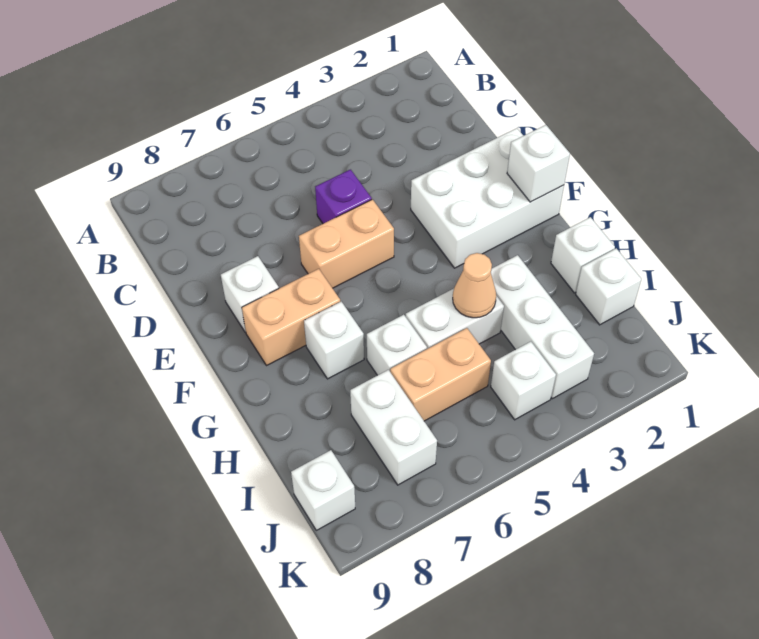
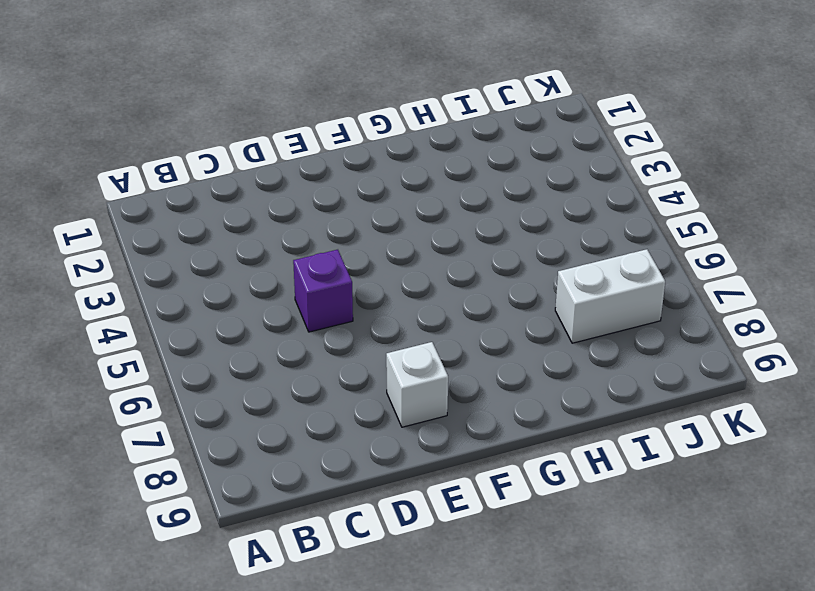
none -> white brick E1:F3 level 1
none -> tan brick E5:E6 level 1
none -> tan brick F7:F8 level 1

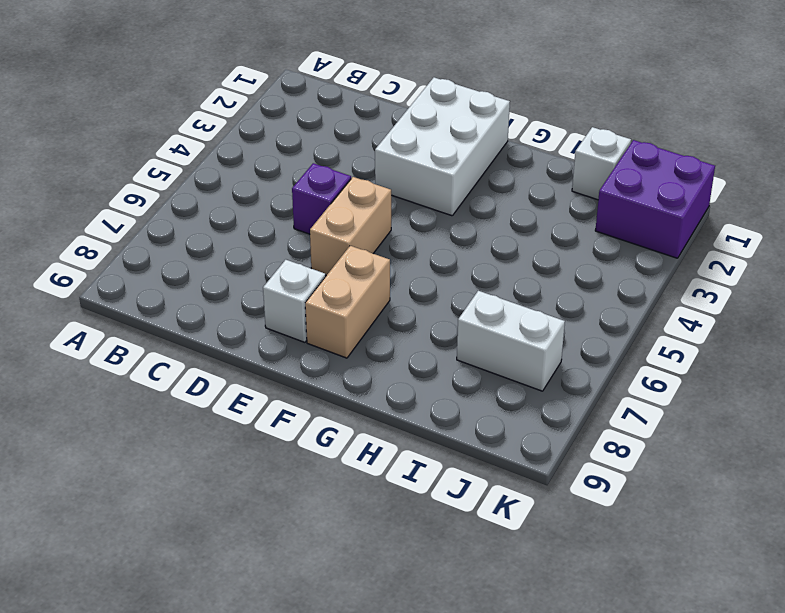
purple brick J1:K2 level 1 -> none
none -> white brick G7 level 1
none -> white brick H1 level 1
none -> white brick H3:J3 level 1

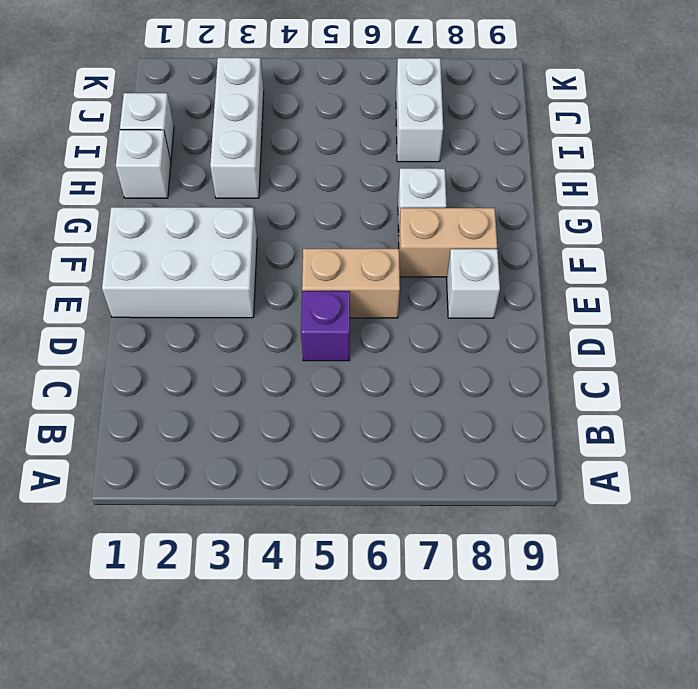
none -> white brick H4:H5 level 1
none -> white brick H6 level 1
none -> tan brick I5:I6 level 1

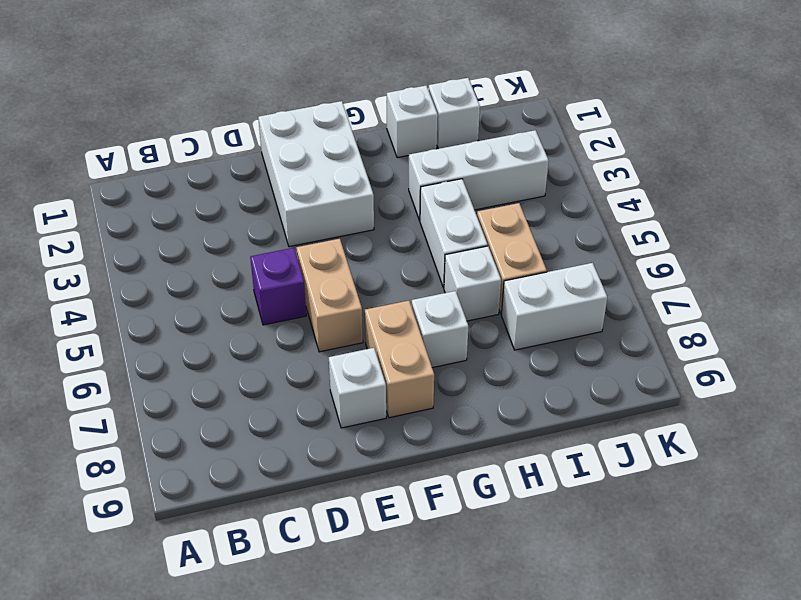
none -> white brick J4 level 1
none -> white brick J9 level 1
none -> white brick F1 level 2

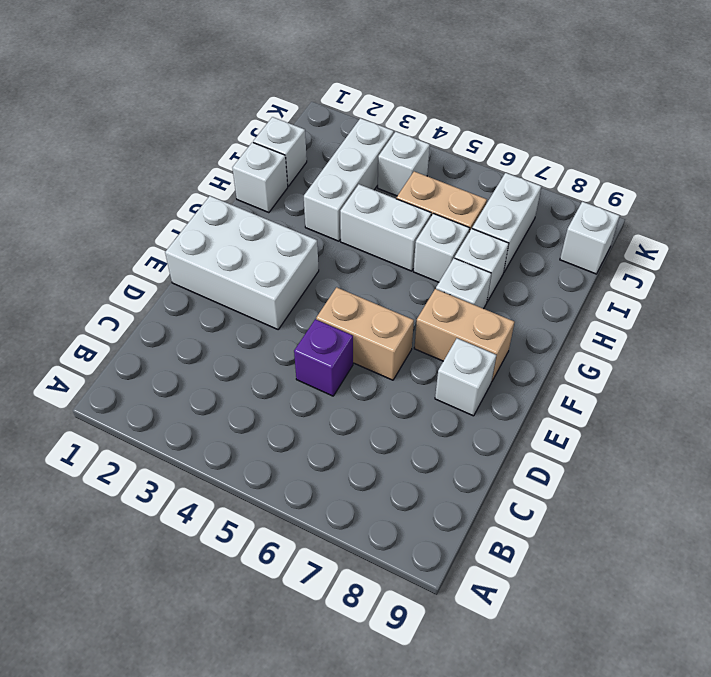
white brick H7 level 1 -> white brick F1 level 2
none -> tan cone H4 level 2

